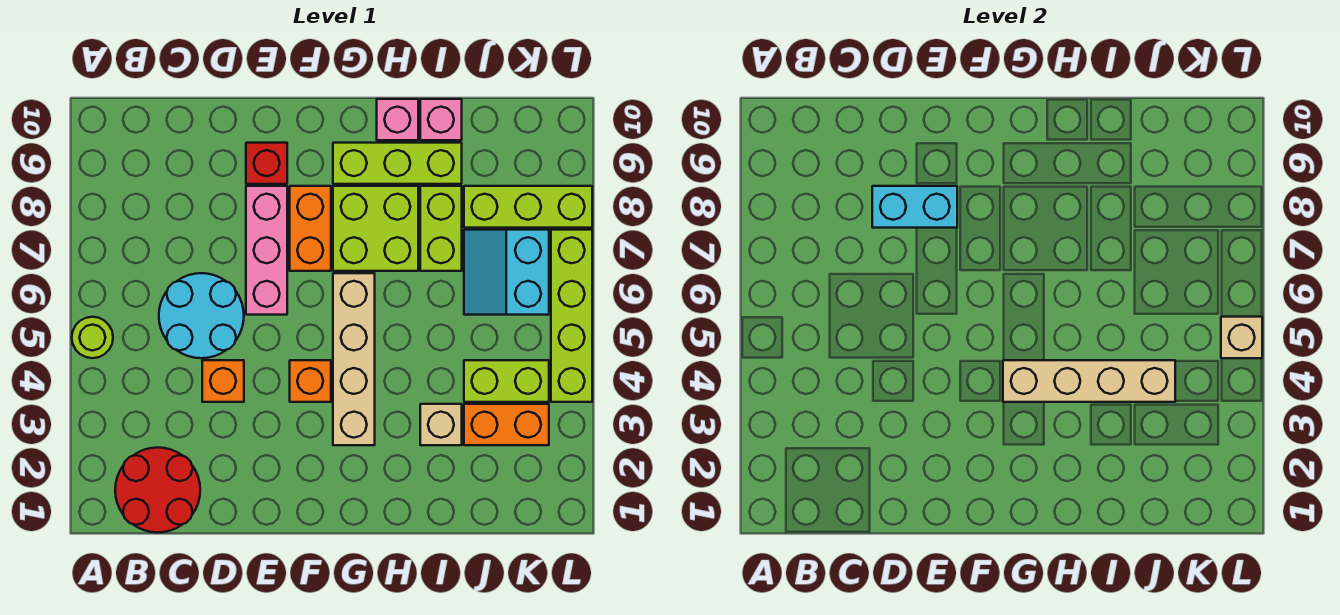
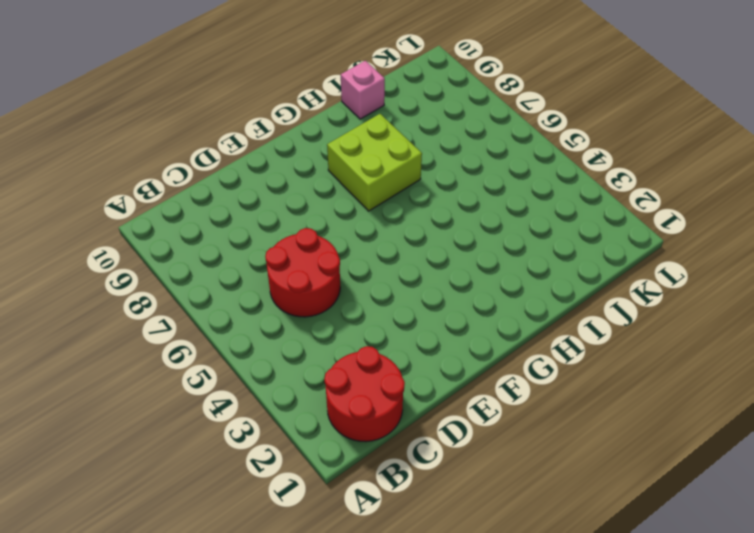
red round brick C5:D6 level 1 -> cyan round brick C5:D6 level 1
none -> lime round brick A5 level 1
none -> orange brick D4 level 1
none -> pink brick E6:E8 level 1

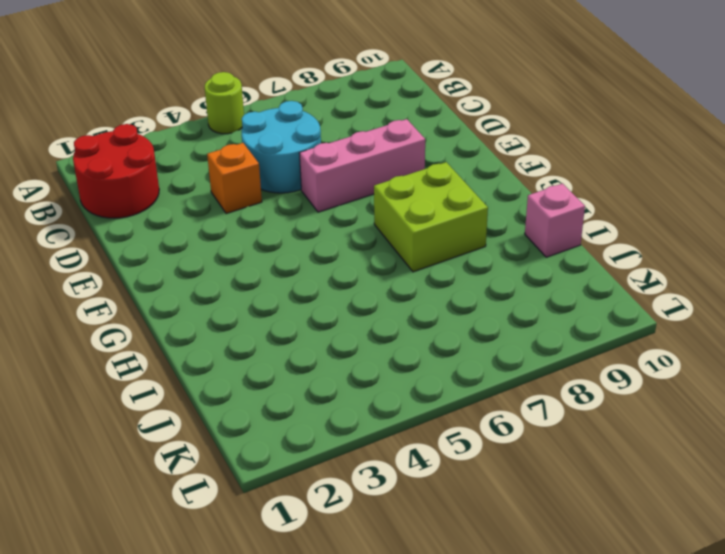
none -> red brick E9 level 1
none -> orange brick F4 level 1
none -> orange brick F7:F8 level 1

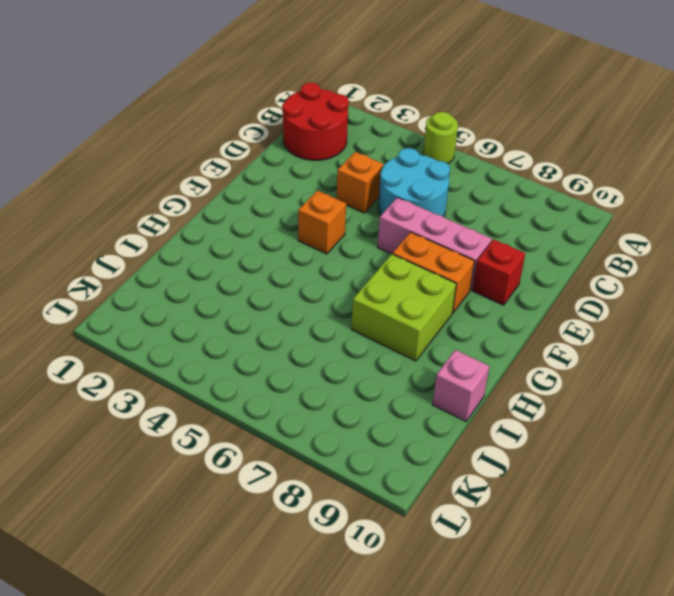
none -> tan brick G3:G6 level 1
none -> lime brick G9:I9 level 1
none -> pink brick H10 level 1

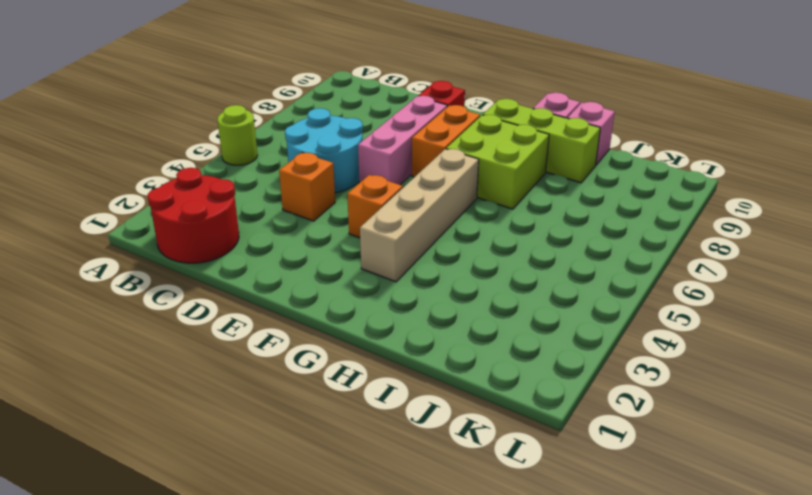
none -> tan brick I3 level 1
none -> lime brick I7:I8 level 1
none -> orange brick J3:K3 level 1

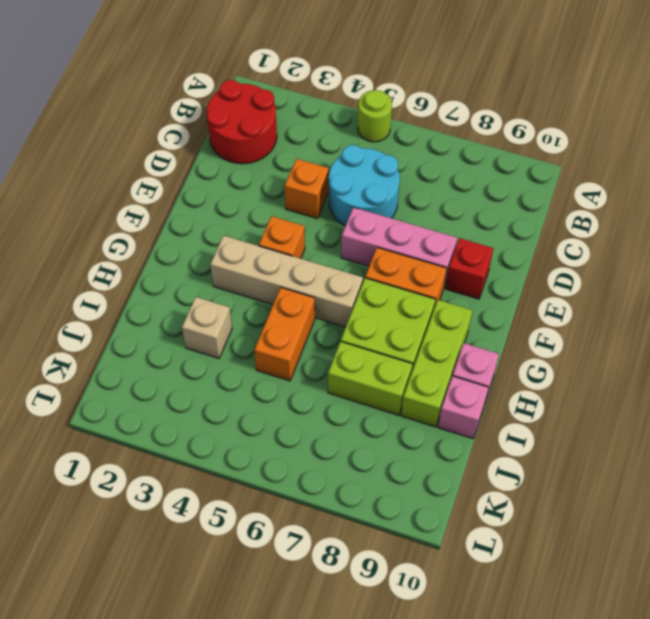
orange brick H5:I5 level 1 -> orange brick J3:K3 level 1
none -> lime brick J4:K4 level 1
none -> cyan slope J6:K7 level 1 top K
none -> lime brick J8:L8 level 1

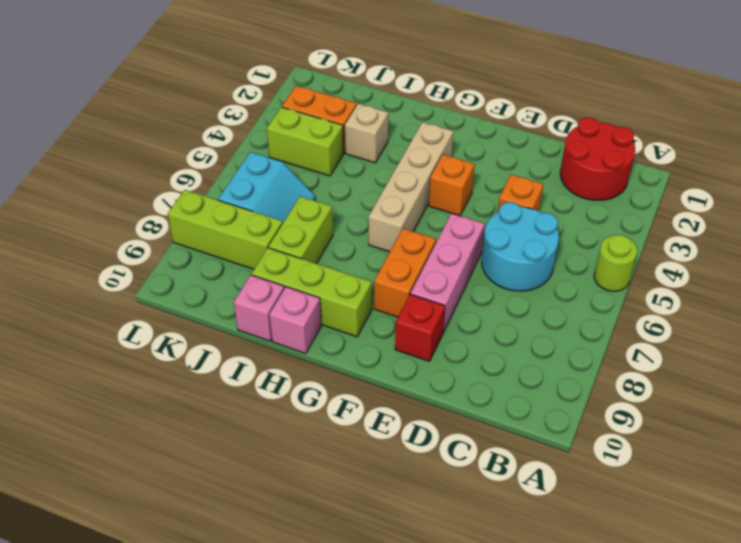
none -> lime brick G7:H8 level 1
none -> lime brick L4:L7 level 1
none -> cyan brick D8:E8 level 2

